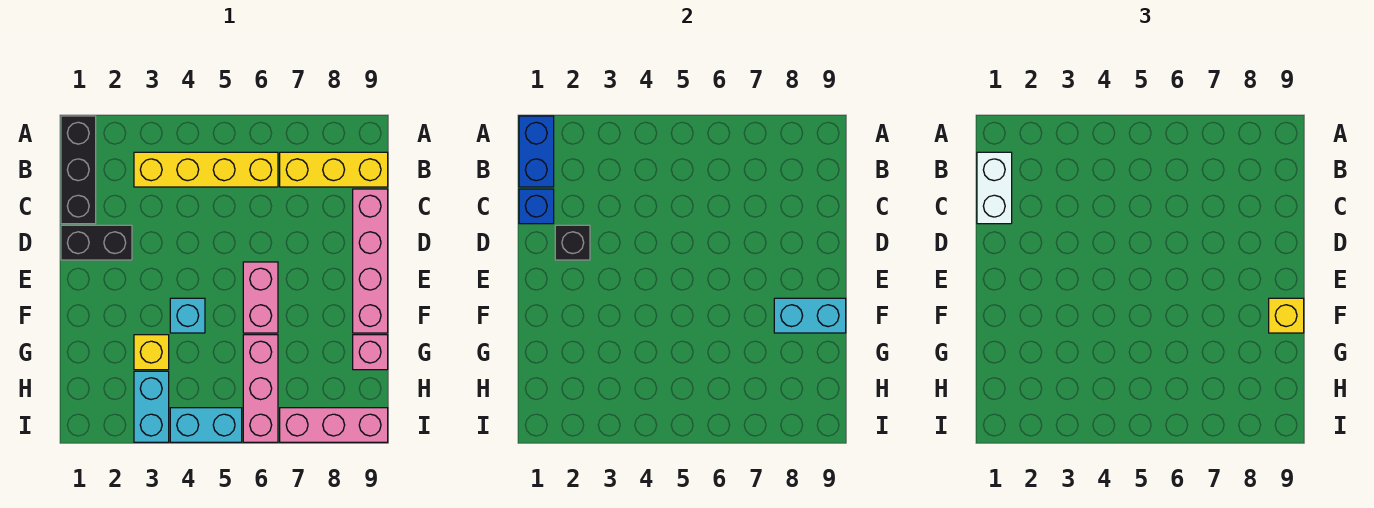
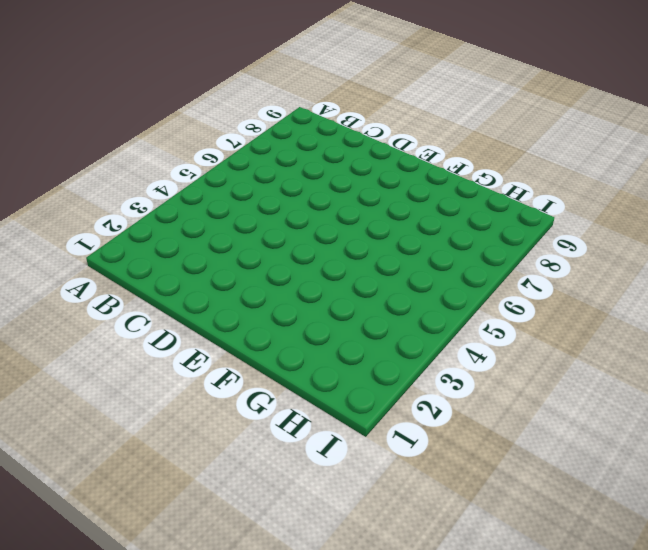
none -> black brick A1:C1 level 1
none -> yellow brick B3:B6 level 1
none -> yellow brick B7:B9 level 1

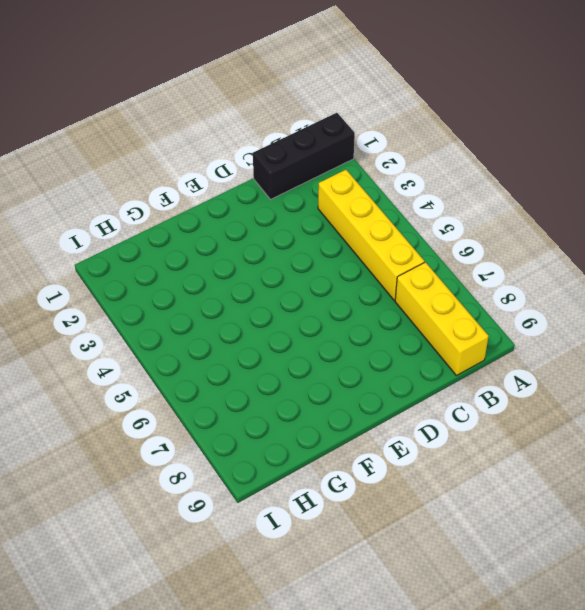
none -> pink brick C9:F9 level 1
none -> black brick D1:D2 level 1
none -> pink brick E6:F6 level 1

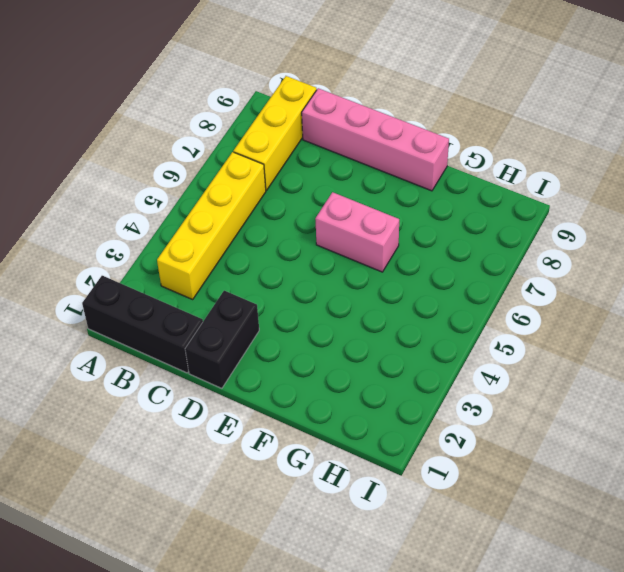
none -> cyan brick F4 level 1
none -> yellow brick G3 level 1
none -> pink brick G6:I6 level 1

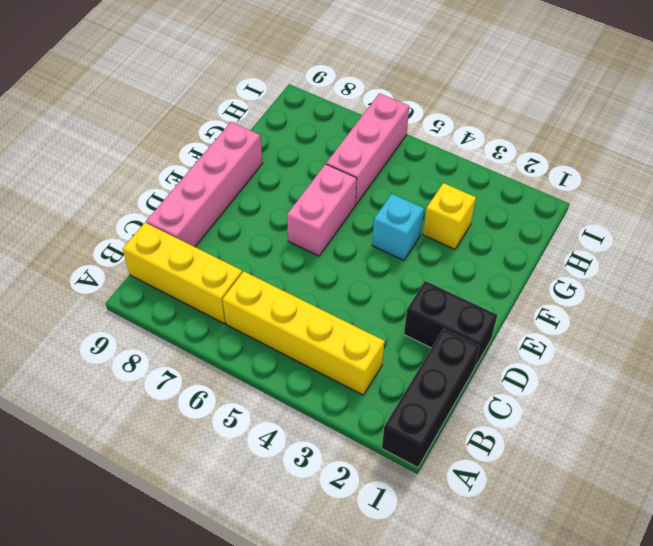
none -> pink brick G9 level 1
none -> cyan brick H3:I3 level 1
none -> cyan brick I4:I5 level 1

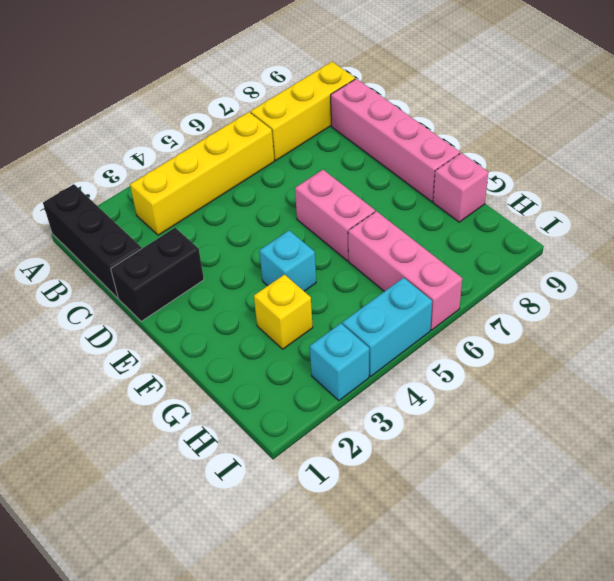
cyan brick I3 level 1 -> cyan brick H3:I3 level 1
none -> pink brick I7:I9 level 1
none -> blue brick A1:B1 level 2
none -> blue brick C1 level 2

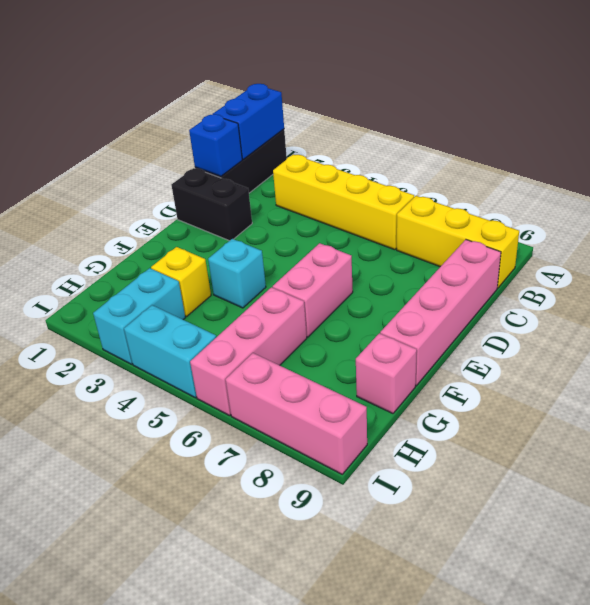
none -> black brick D2 level 2
none -> cyan brick F8:F9 level 2
none -> white brick B1:C1 level 3

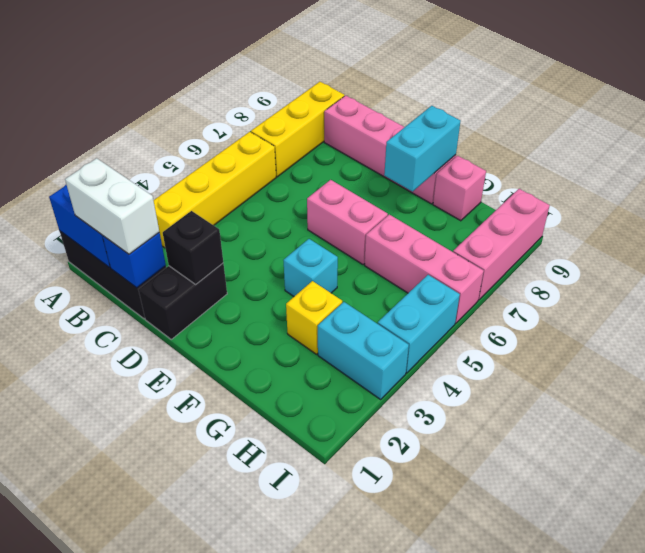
none -> yellow brick F9 level 3

